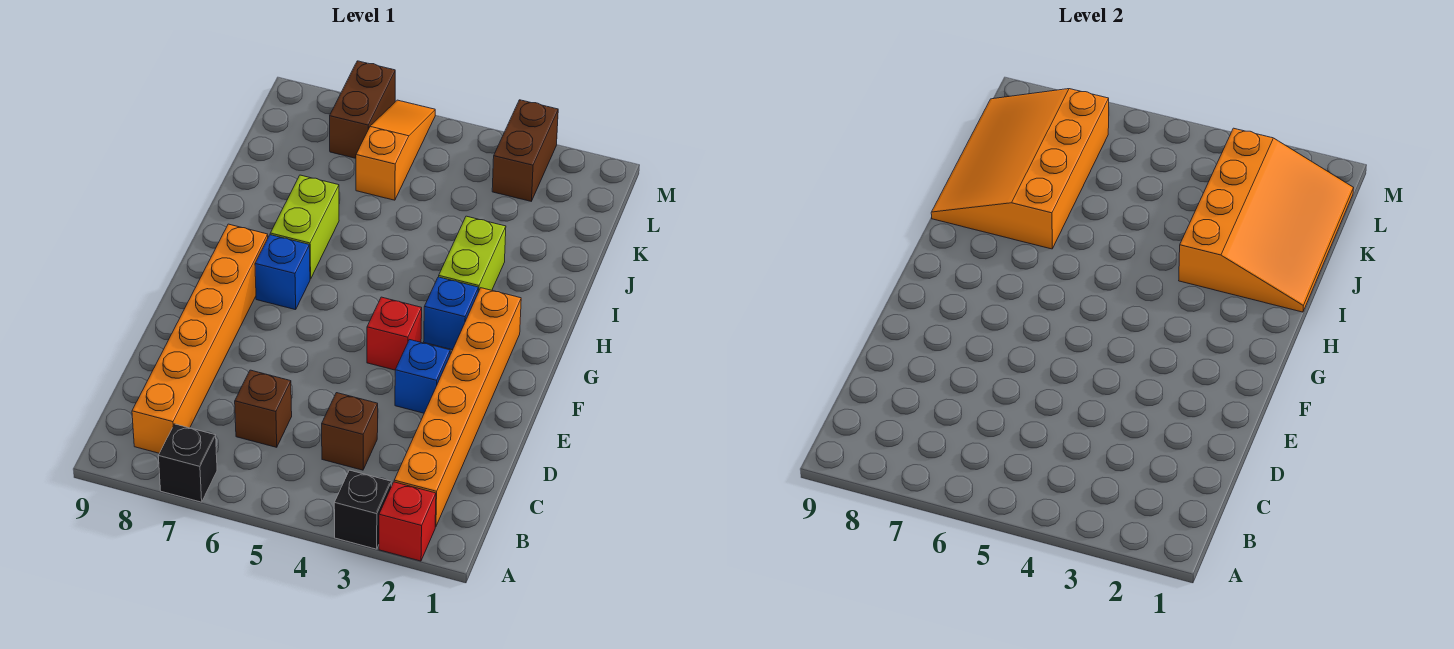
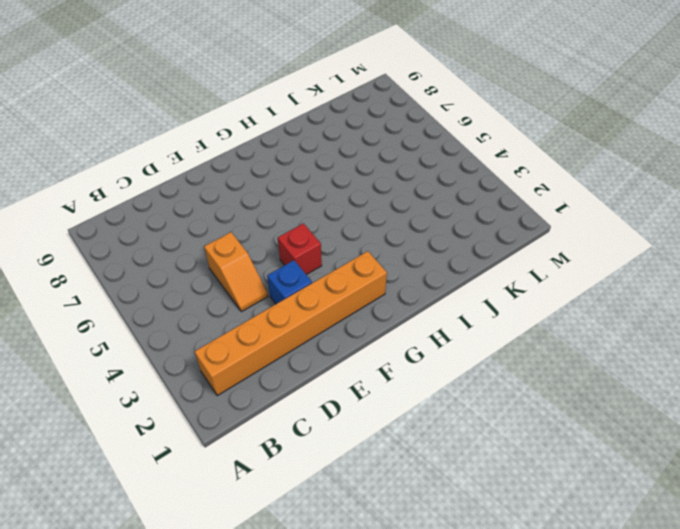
orange slope D4:D5 level 1 top 5 -> none
none -> red brick A2 level 1
none -> black brick A3 level 1
none -> black brick A7 level 1

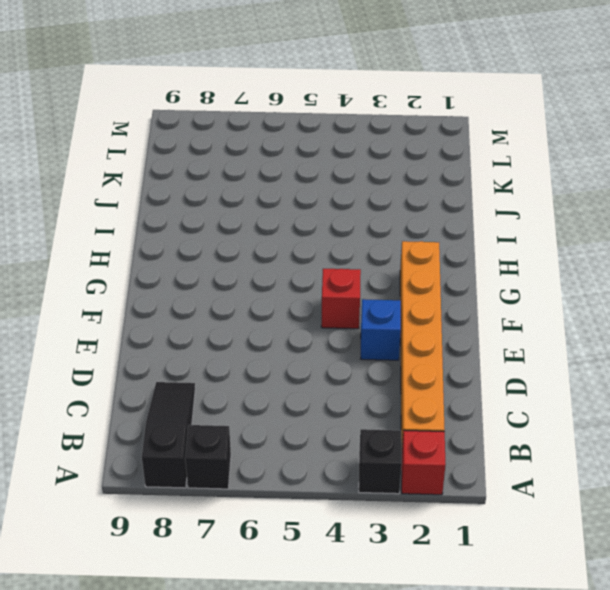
black slope A8:C8 level 1 top A -> orange brick B8:G8 level 1
none -> brown brick C4 level 1
none -> brown brick C6 level 1
none -> blue brick G3 level 1

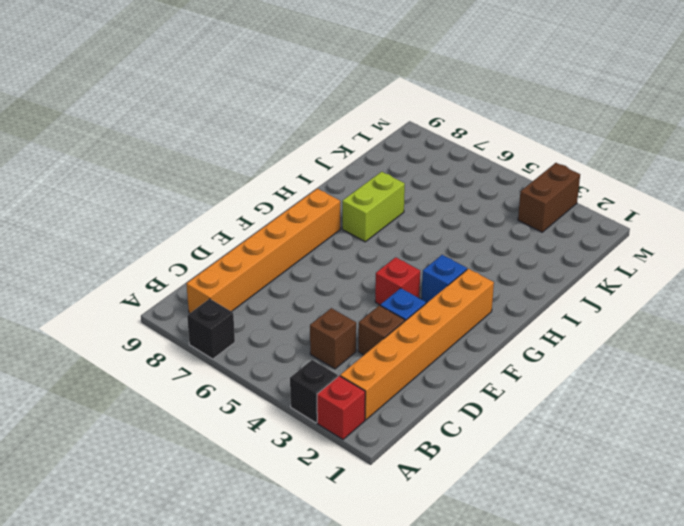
brown brick D3 level 1 -> brown brick C6 level 1
none -> blue brick G7 level 1
none -> lime brick H3:I3 level 1
none -> orange slope K6:M6 level 1 top K

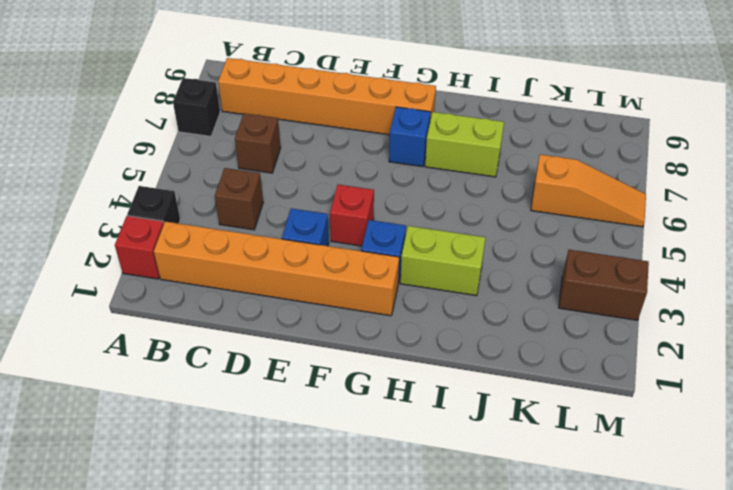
none -> brown brick L7:M7 level 1
none -> orange slope I1:L3 level 2 top 3
none -> orange slope I7:L9 level 2 top 7

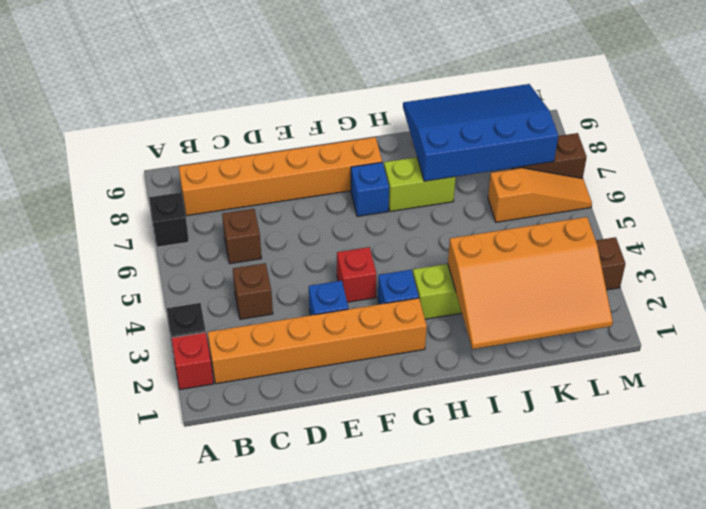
blue slope I7:L9 level 2 top 7 -> orange slope I7:L9 level 2 top 7

